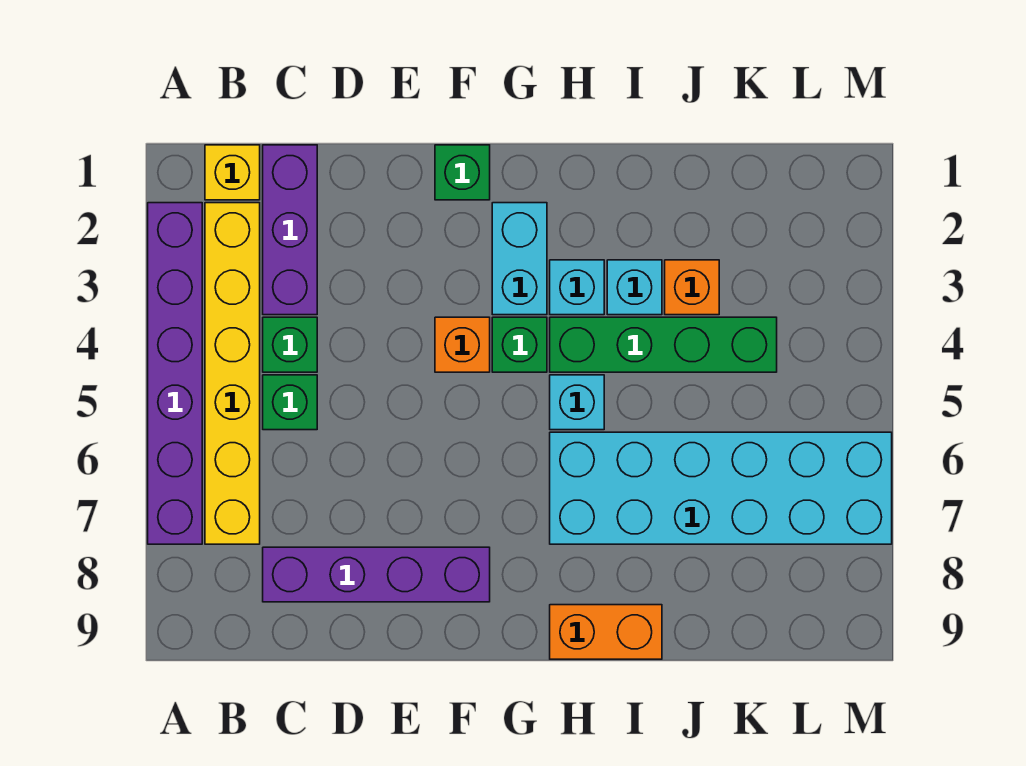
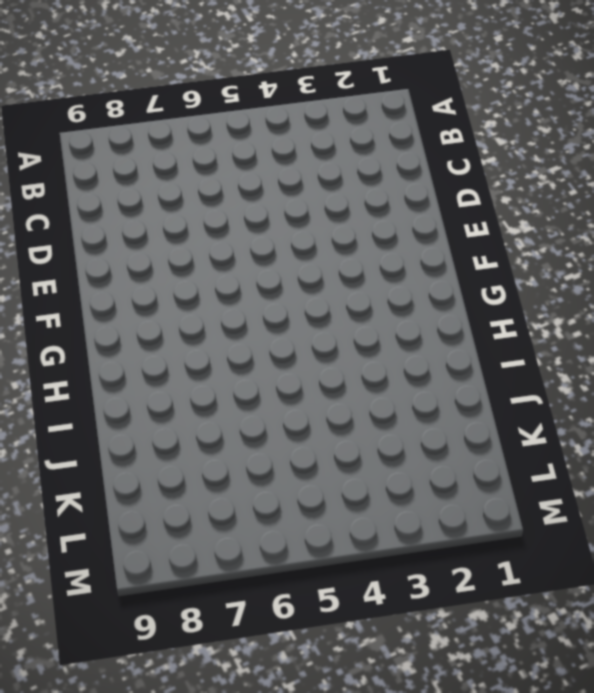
none -> purple brick A2:A7 level 1
none -> yellow brick B1 level 1
none -> yellow brick B2:B7 level 1

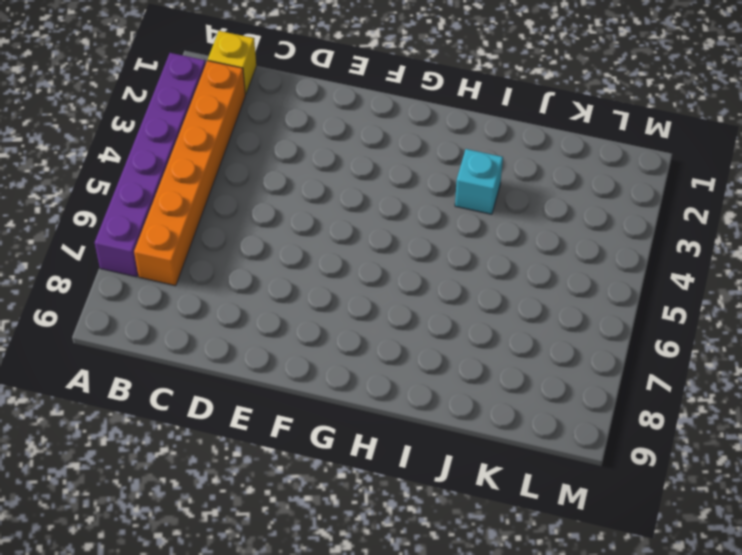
orange brick B2:B7 level 1 -> yellow brick B2:B7 level 1
none -> purple brick C1:C3 level 1
none -> green brick C4 level 1
none -> green brick C5 level 1

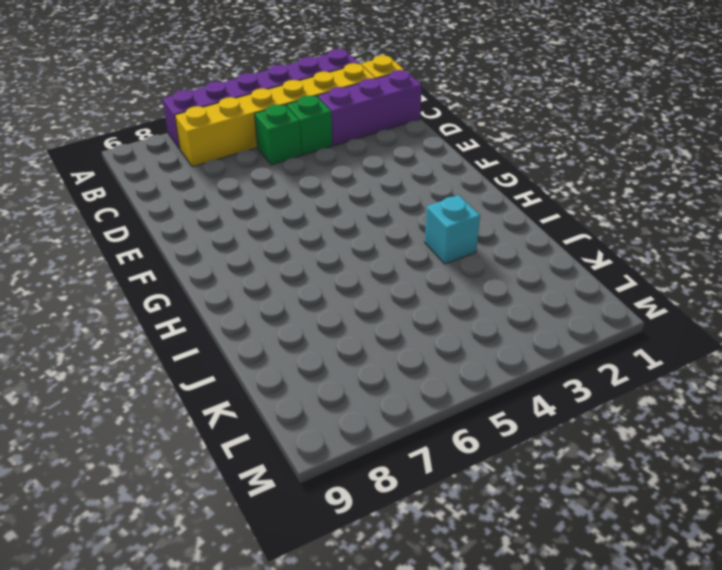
none -> purple brick C8:F8 level 1
none -> green brick F1 level 1
none -> orange brick F4 level 1

